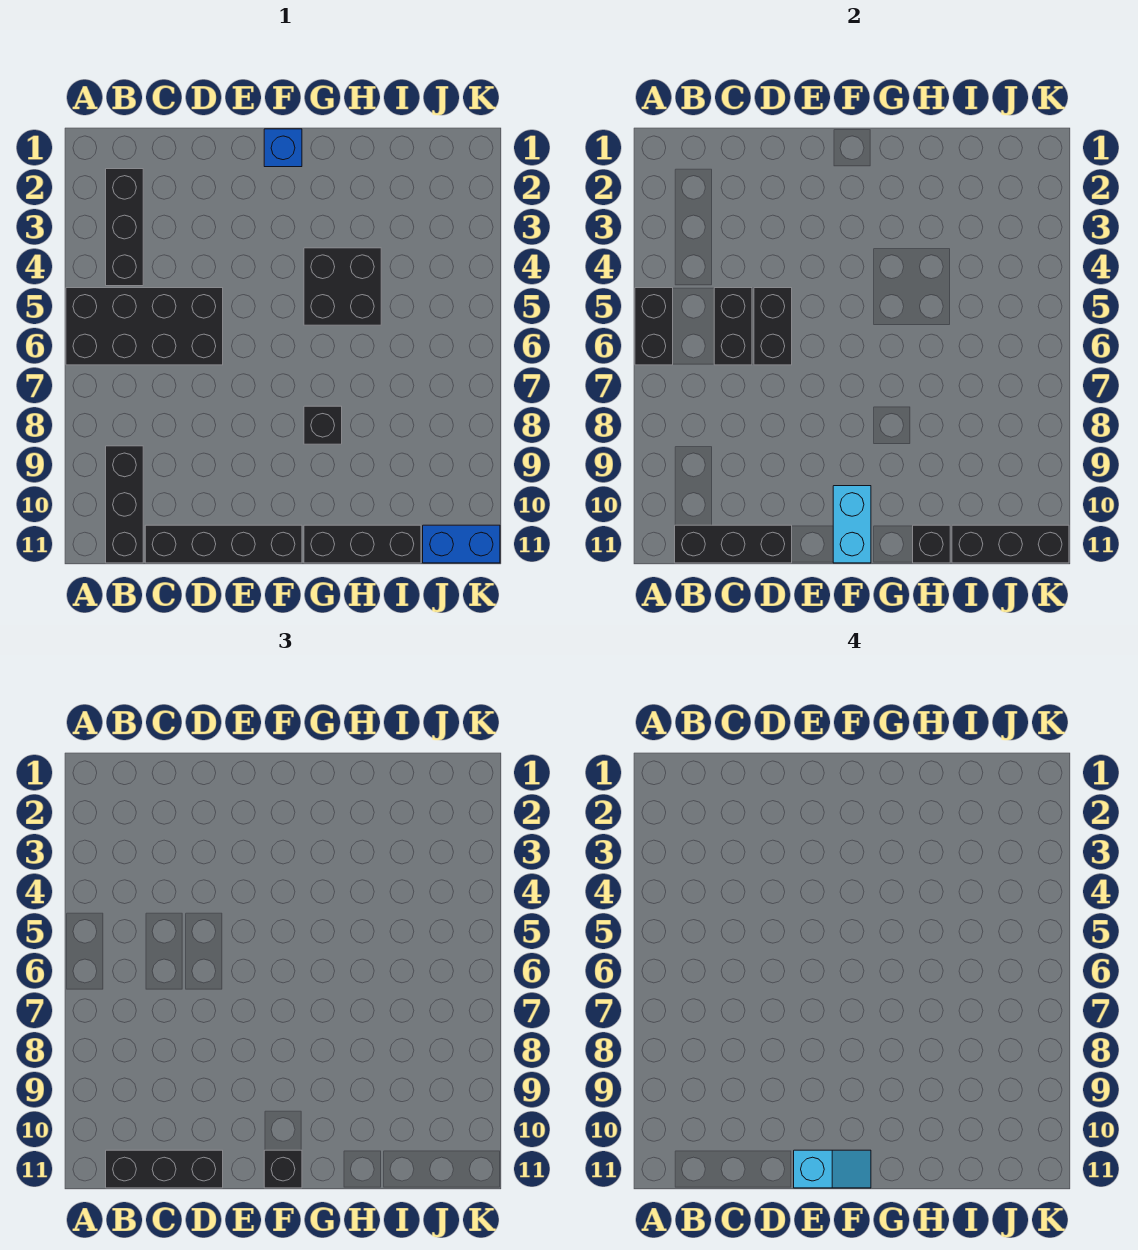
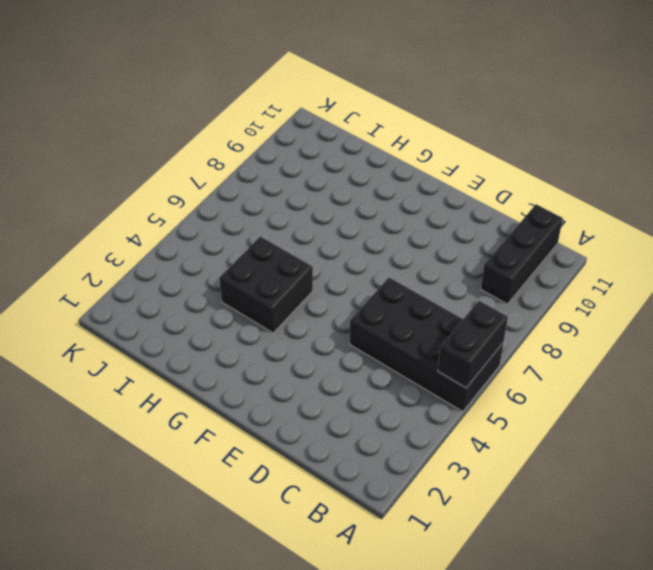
none -> black brick B2:B4 level 1
none -> black brick C11:F11 level 1
none -> blue brick F1 level 1

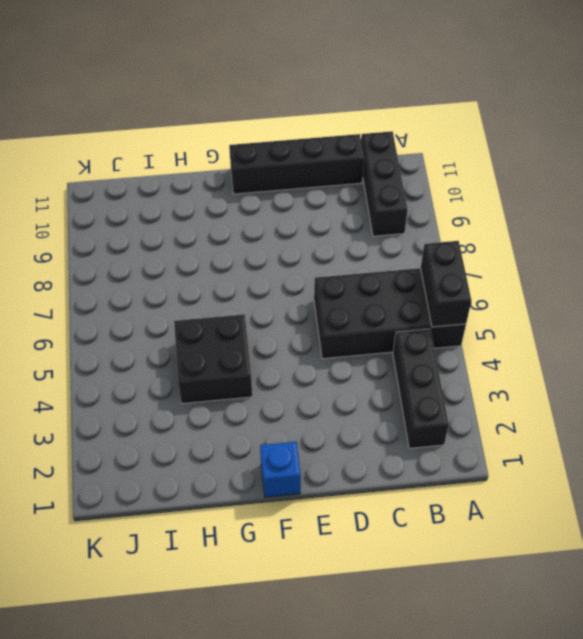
none -> black brick G8 level 1
none -> black brick G11:I11 level 1
none -> blue brick J11:K11 level 1

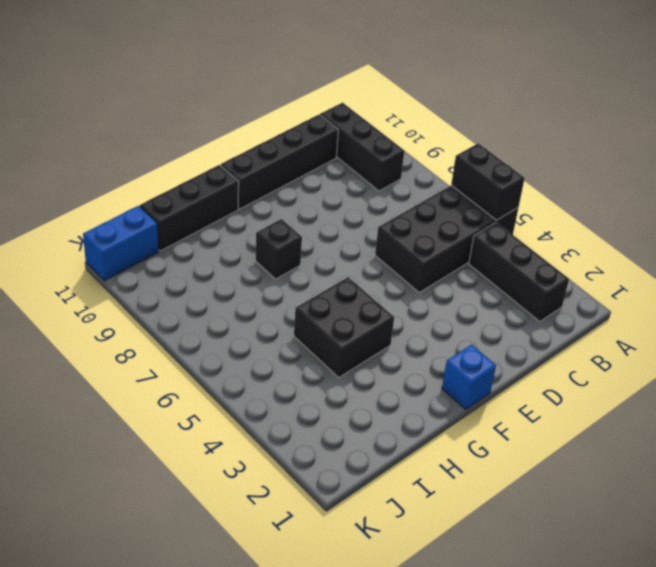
none -> black brick B11:D11 level 2
none -> black brick C5:C6 level 2
none -> black brick D5:D6 level 2

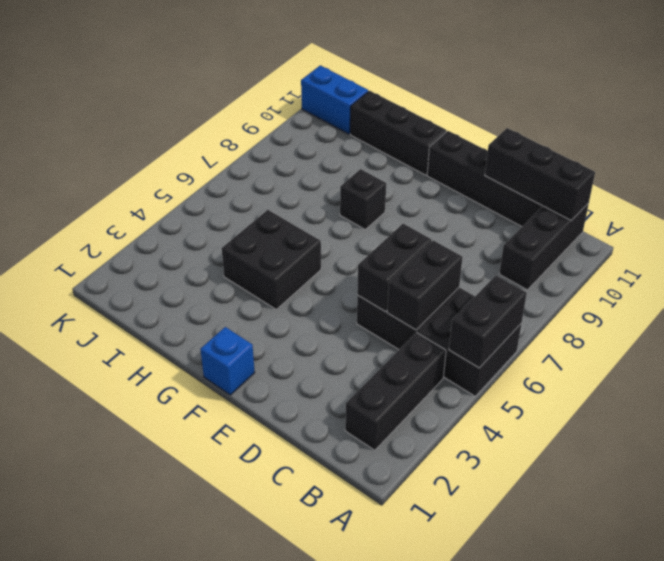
none -> cyan brick F10:F11 level 2
none -> black brick H11 level 2
none -> black brick I11:K11 level 2

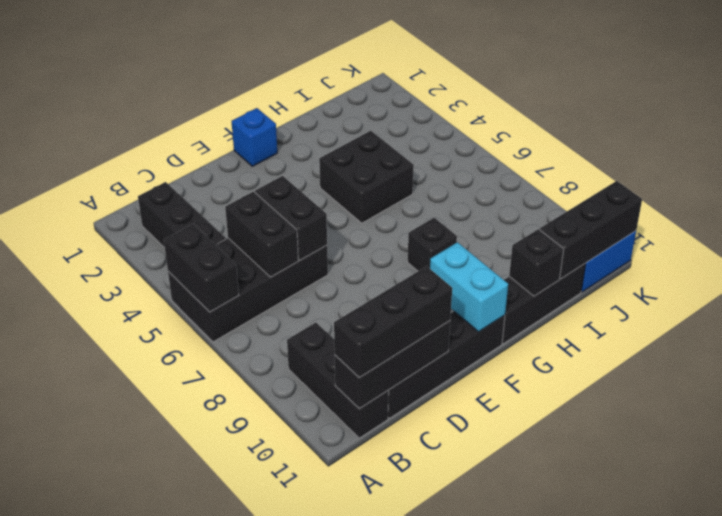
none -> black brick F11 level 3
none -> cyan slope E11:F11 level 4 top E

